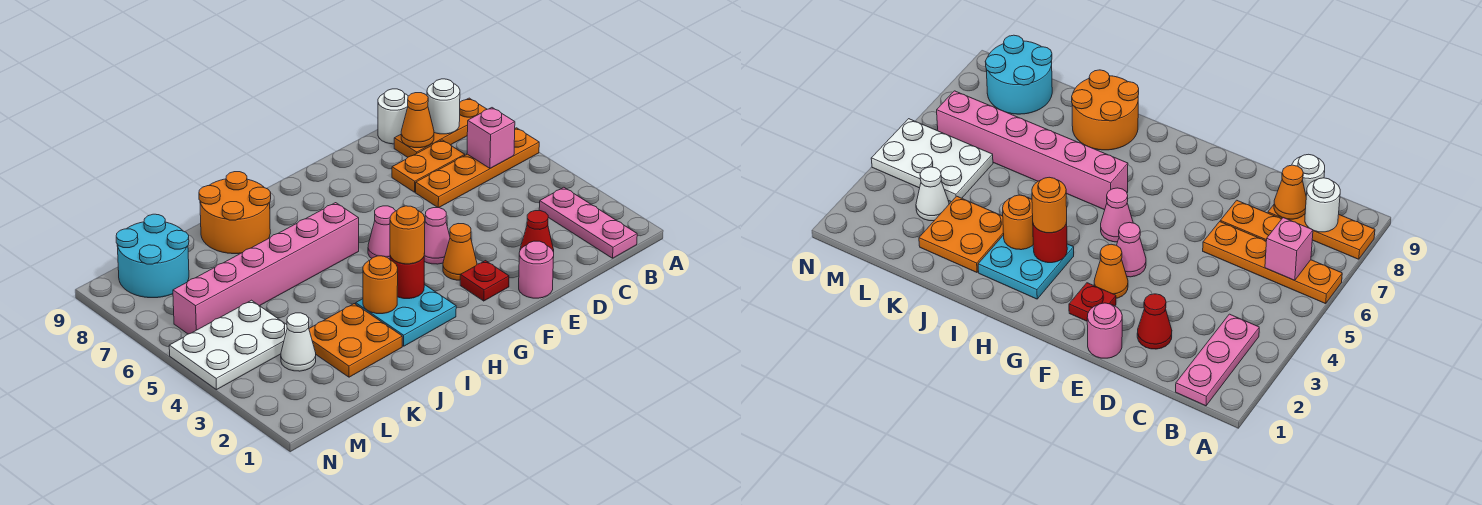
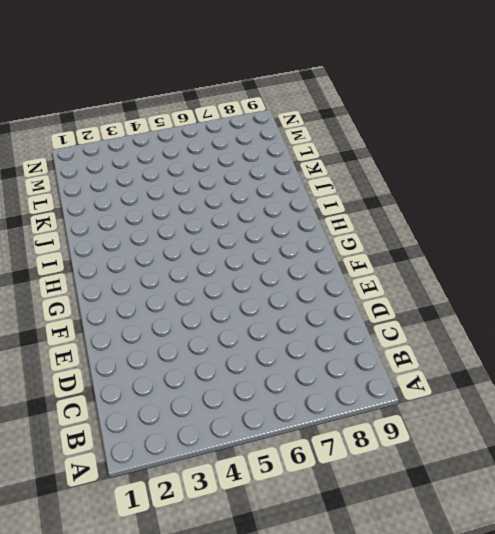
none -> orange plate A6:D6 level 1
none -> orange plate A8:C8 level 1
none -> pink plate B1:B3 level 1

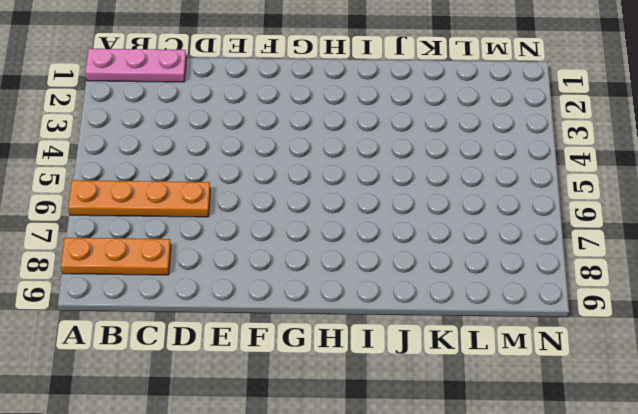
pink plate A1:C1 level 1 -> pink plate B1:B3 level 1
none -> orange plate C7:D7 level 1
none -> white round brick C9 level 1
none -> red cone D2 level 1

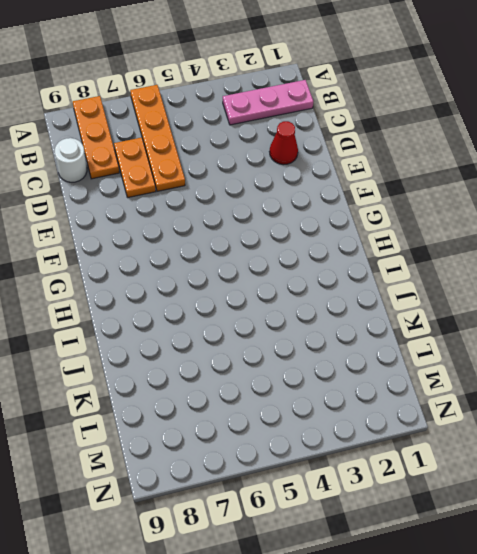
none -> pink round brick E1 level 1
none -> red plate F2 level 1
none -> orange cone F3 level 1

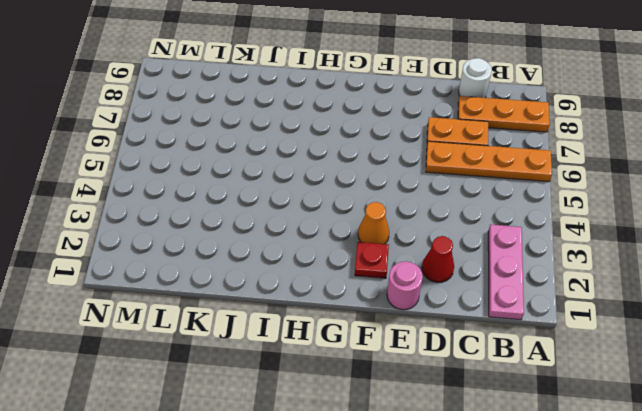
none -> pink cone F4 level 1
none -> pink cone G5 level 1
none -> cyan plate H2:I3 level 1

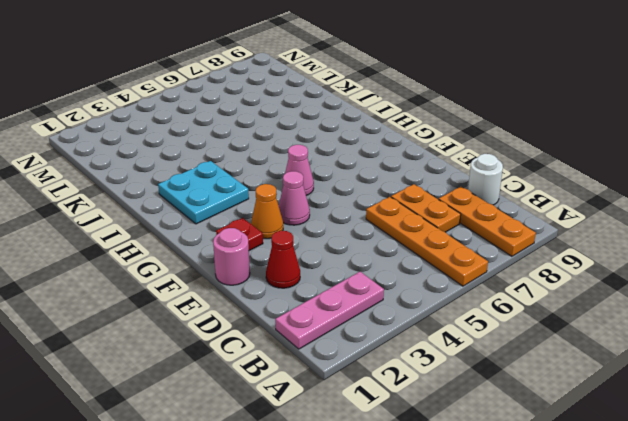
none -> pink brick H6:M6 level 1
none -> orange round brick I8:J9 level 1
none -> orange plate J2:K3 level 1

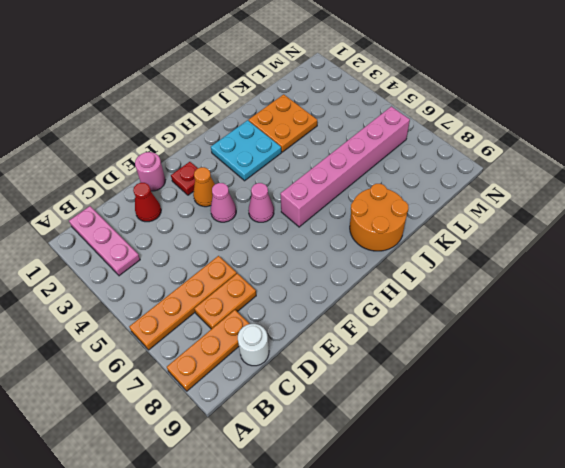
none -> white cone L3 level 1
none -> white plate L4:N5 level 1
none -> cyan round brick L8:M9 level 1

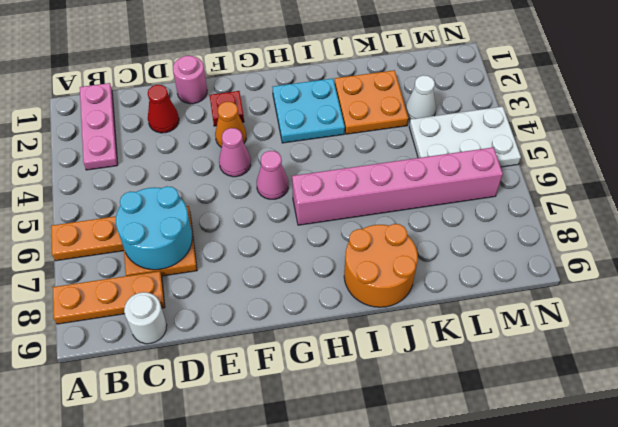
cyan round brick C6:D7 level 2 -> cyan round brick L8:M9 level 1
none -> pink brick B6 level 2
none -> white round brick B8 level 2
none -> orange cone C8 level 2

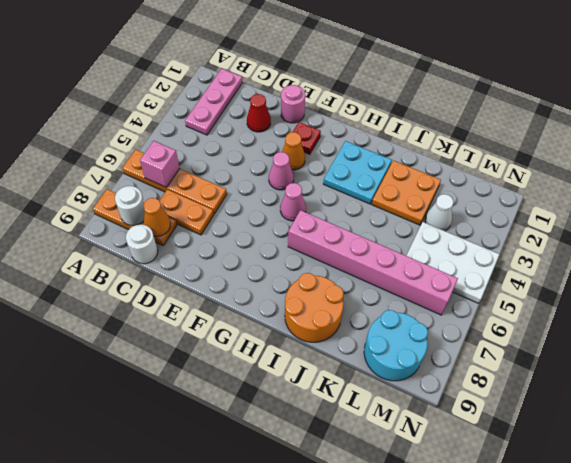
none -> red round brick H3 level 2
none -> orange round brick I3 level 2
none -> orange round brick H3 level 3

